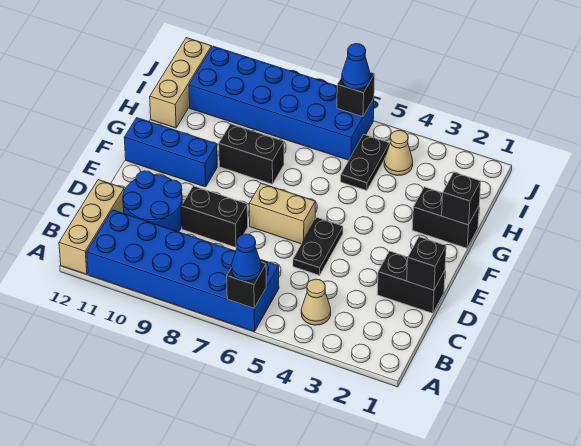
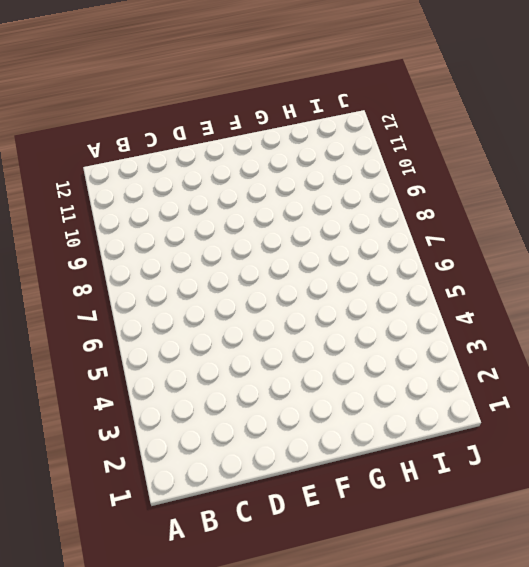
none -> blue brick A6:B11 level 1
none -> tan brick A12:C12 level 1
none -> tan cone B4 level 1

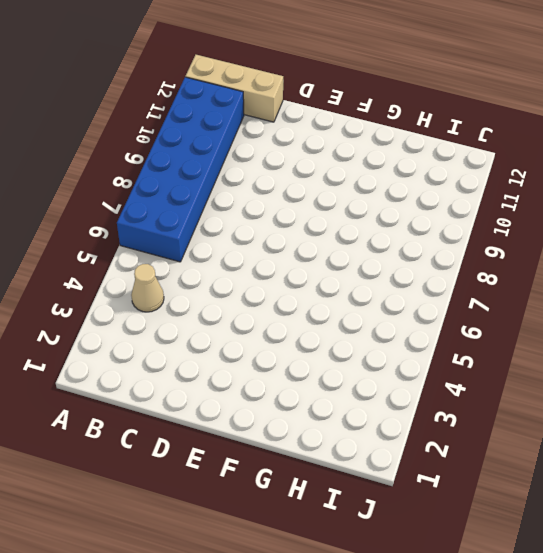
none -> blue round brick C10:D11 level 1
none -> black brick D1:D2 level 1
none -> black plate D5:E5 level 1

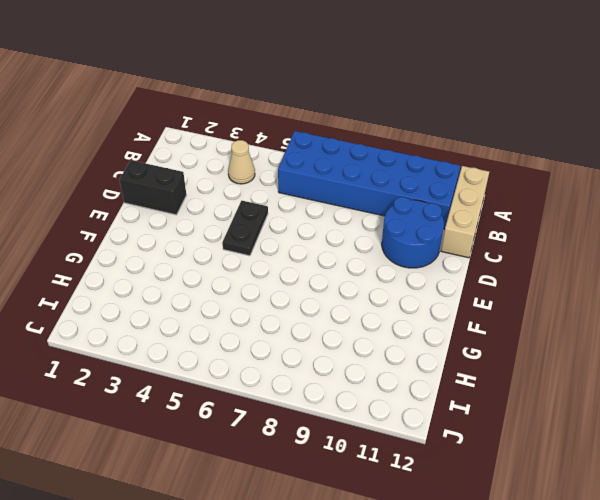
none -> black brick D8:D9 level 1
none -> tan brick E6:E7 level 1
none -> blue brick F10:F12 level 1

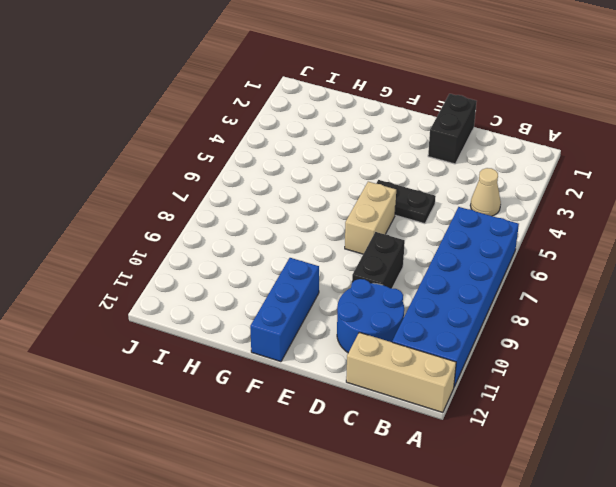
none -> black brick G1:G2 level 1
none -> black brick G8:G9 level 1
none -> black plate H5:I5 level 1

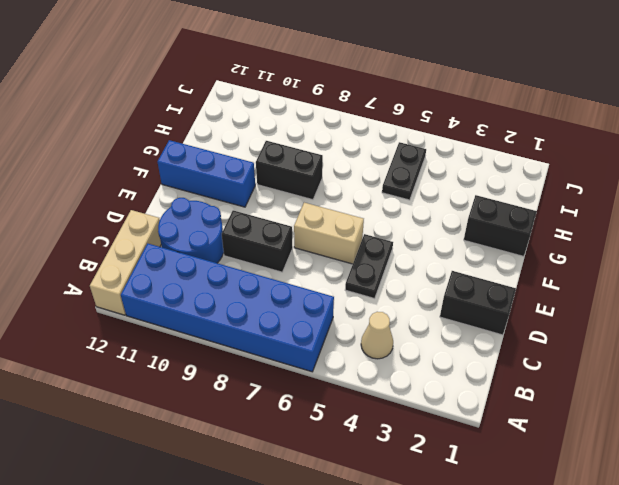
none -> tan brick H12:J12 level 1
none -> tan cone I4 level 1
none -> blue brick I6:J11 level 1

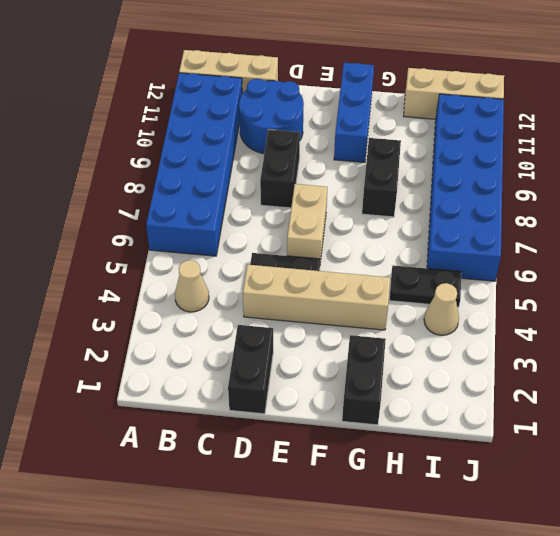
tan brick D4:G4 level 1 -> none
none -> black brick A6 level 2
none -> black brick D1 level 2
none -> black brick G1 level 2

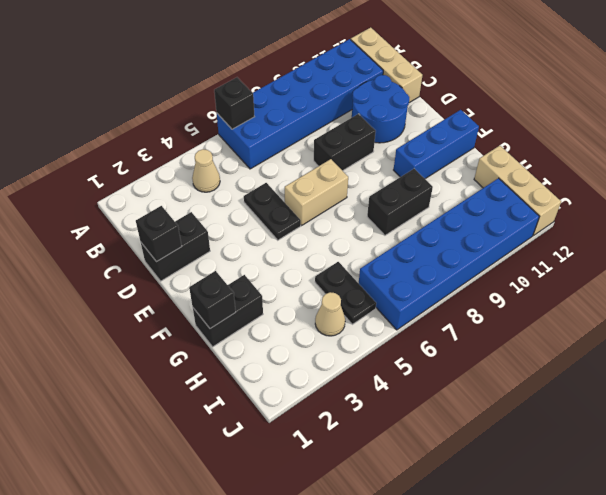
none -> black brick J6 level 2
none -> blue cone A6 level 3
none -> blue cone J6 level 3

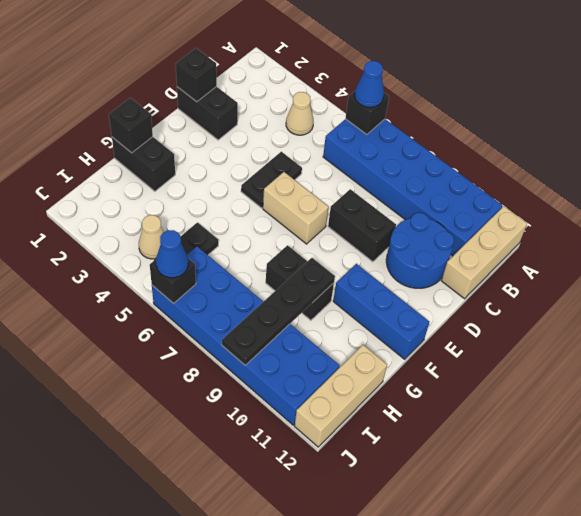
black plate G9:J9 level 2 -> none

